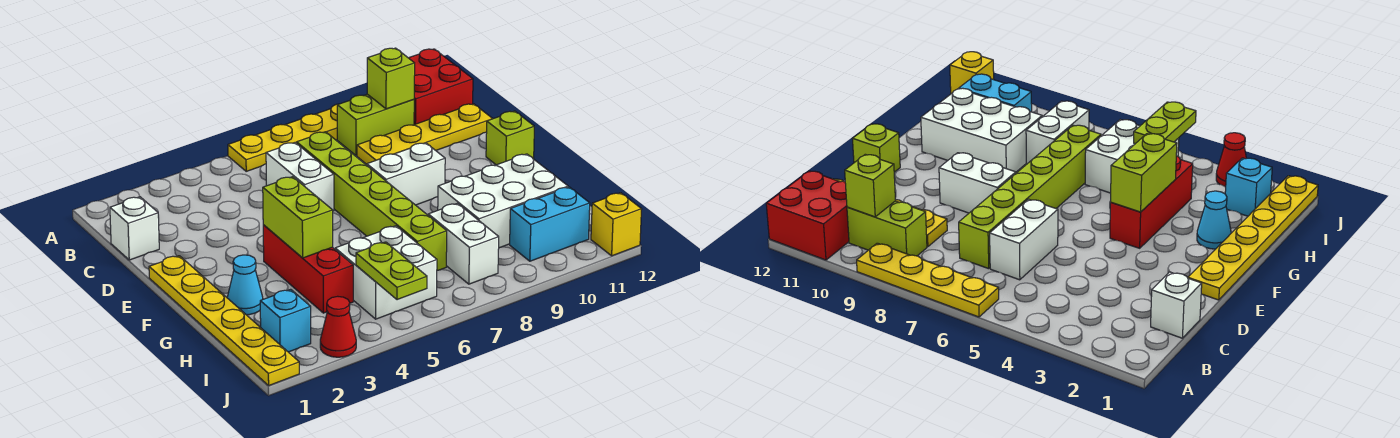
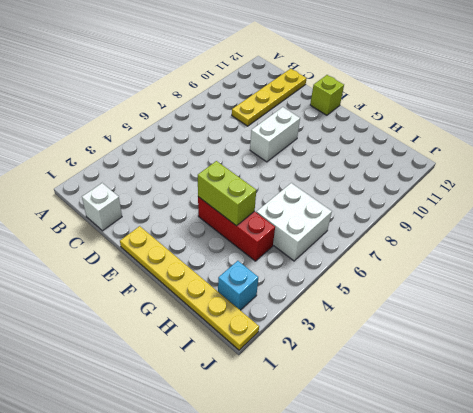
none -> yellow plate A6:A9 level 1
none -> red brick A11:B12 level 1
none -> lime brick B9:B10 level 1

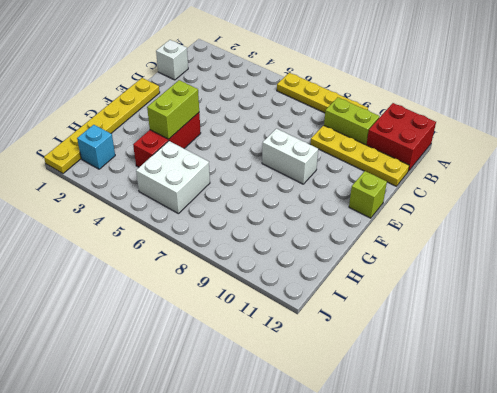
none -> white brick C6:D6 level 1
none -> lime brick C7:H7 level 1
none -> cyan cone G2 level 1

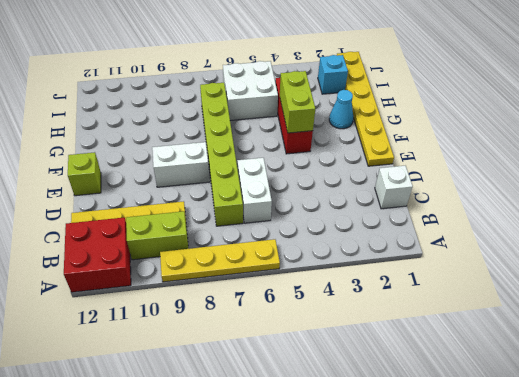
none -> white brick G9:H11 level 1
none -> white brick H8:I8 level 1
none -> cyan brick I10:I11 level 1

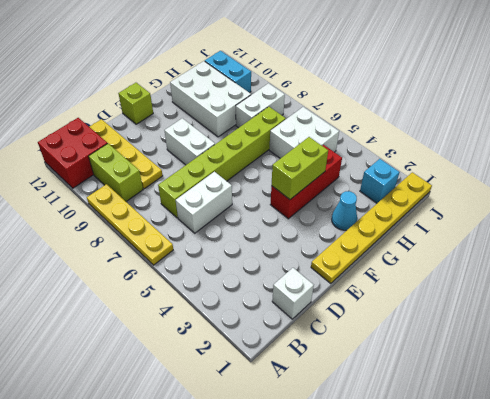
none -> red cone J3 level 1
none -> yellow brick J12 level 1
none -> lime brick B10 level 2

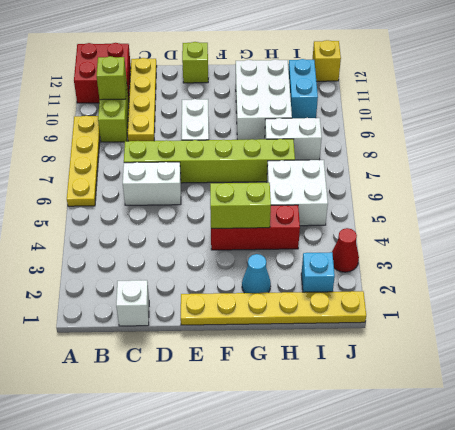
none -> lime plate I5:J5 level 2

